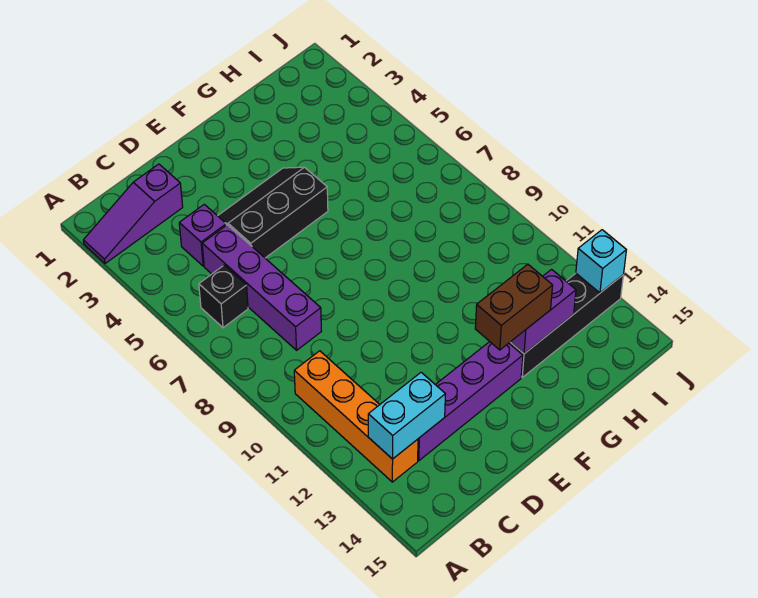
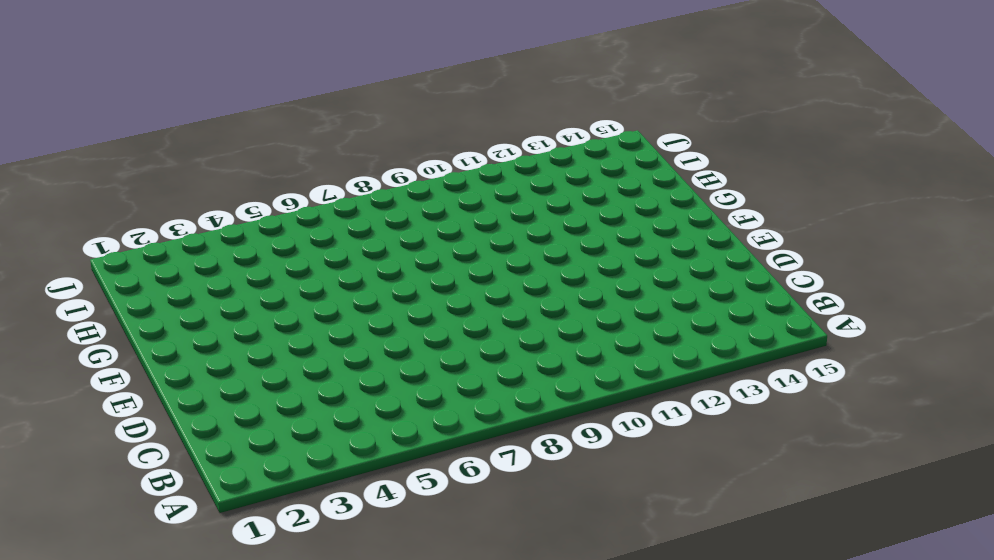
none -> purple slope A2:C2 level 1 top C
none -> black brick B6 level 1
none -> orange brick B10:B13 level 1

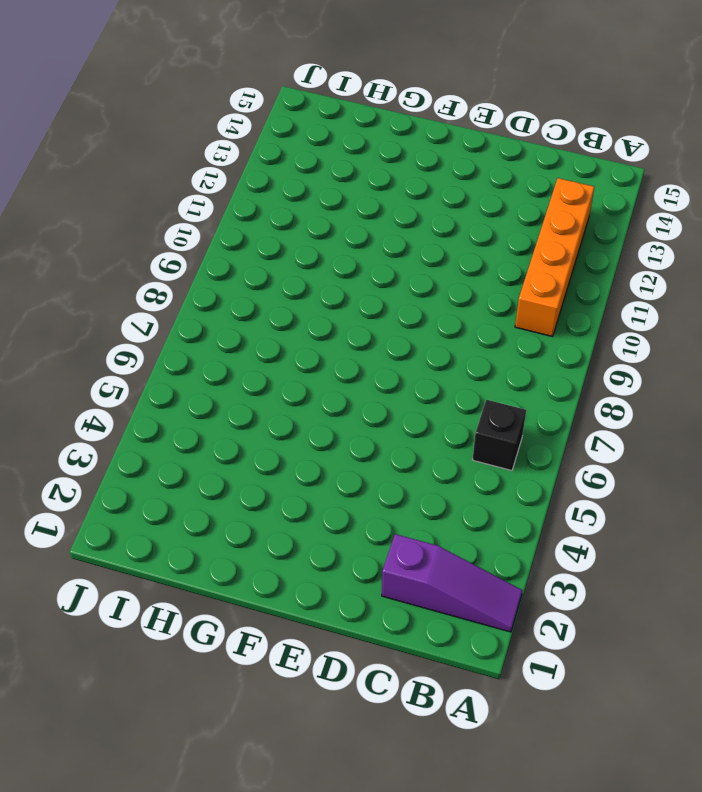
none -> purple brick C4 level 1
none -> purple brick C5:C8 level 1
none -> purple brick C13:F13 level 1

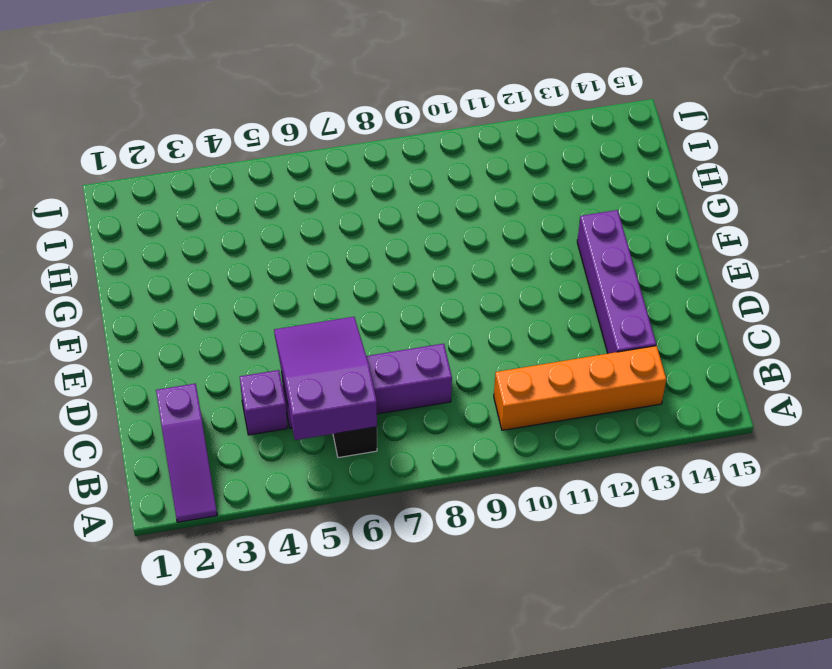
purple slope B5:D6 level 2 top B -> none
none -> black slope D4:F5 level 1 top 5
none -> black brick G13:J13 level 1
none -> cyan brick B13:C13 level 2

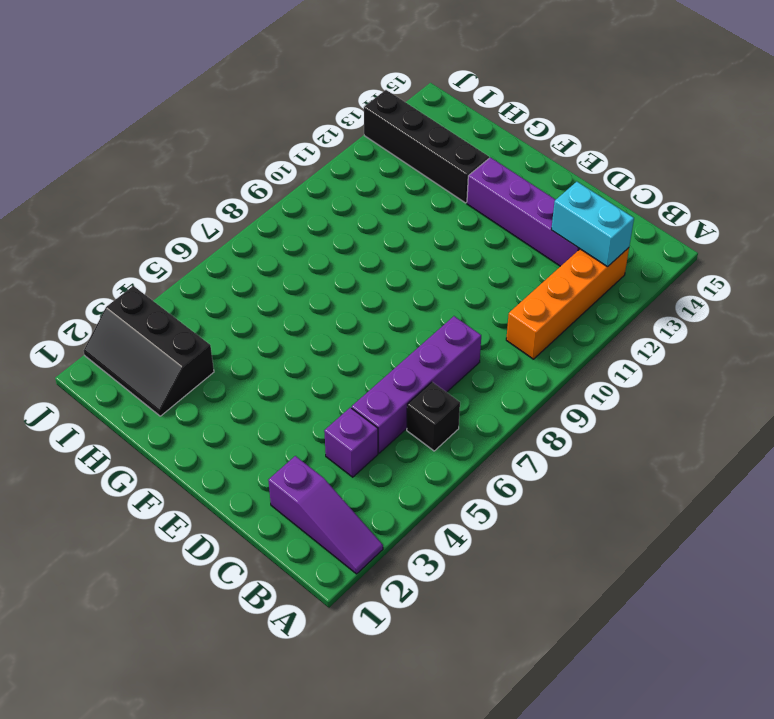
black slope H2:J3 level 1 top 3 -> black slope D4:F5 level 1 top 5
none -> purple brick G13:H13 level 2
none -> cyan brick J13 level 2
none -> brown brick F13:G13 level 3

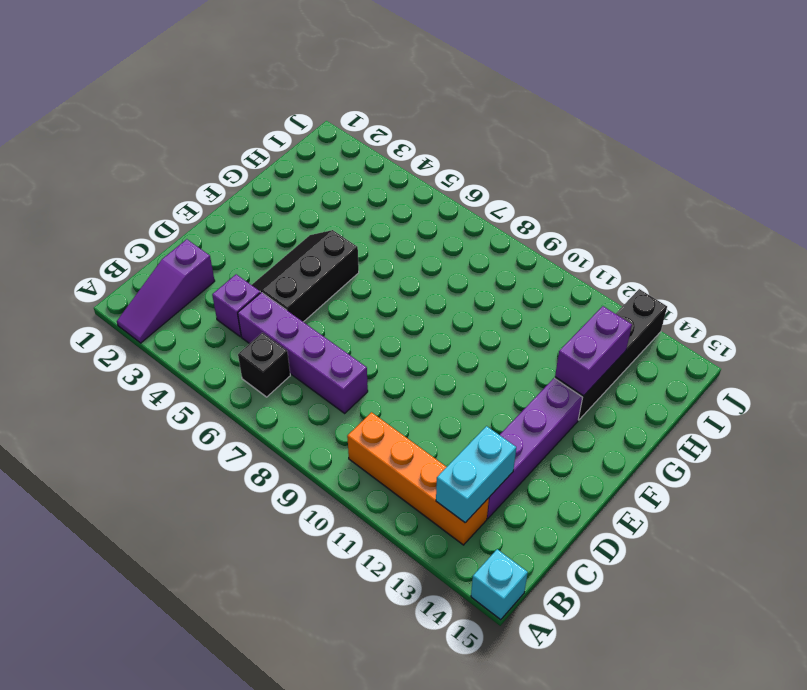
cyan brick A15 level 1 -> cyan brick J13 level 2
none -> brown brick F13:G13 level 3

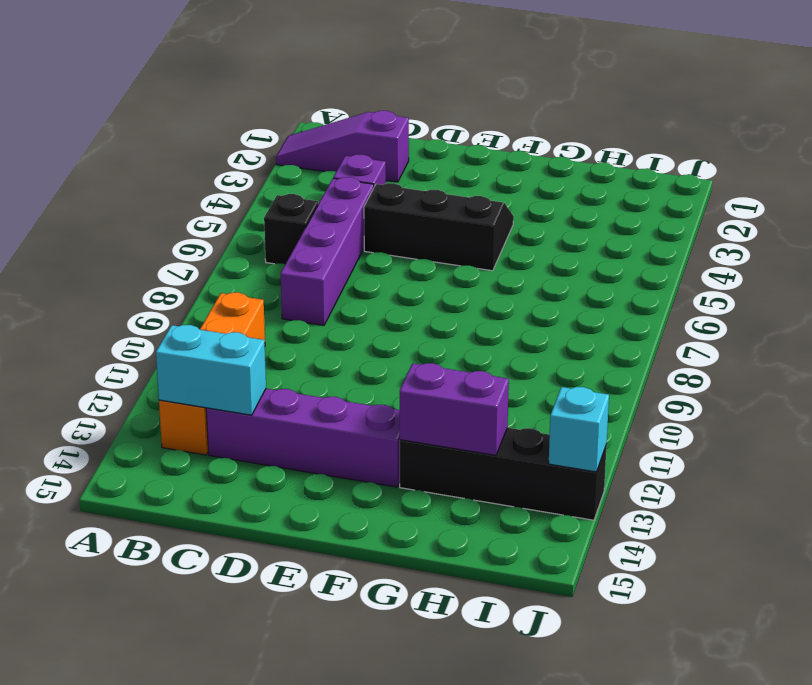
none -> brown brick F13:G13 level 3

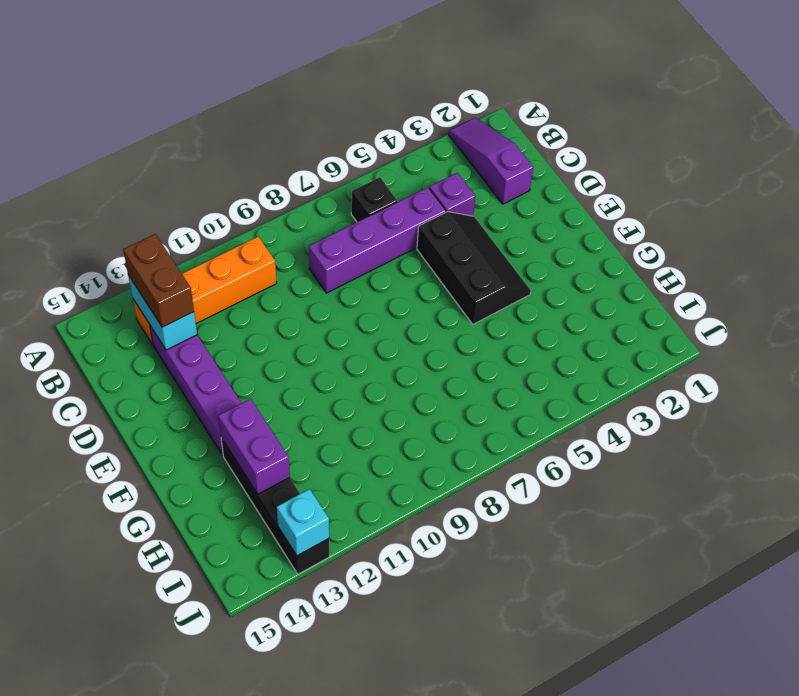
brown brick B13:C13 level 3 -> brown brick F13:G13 level 3

